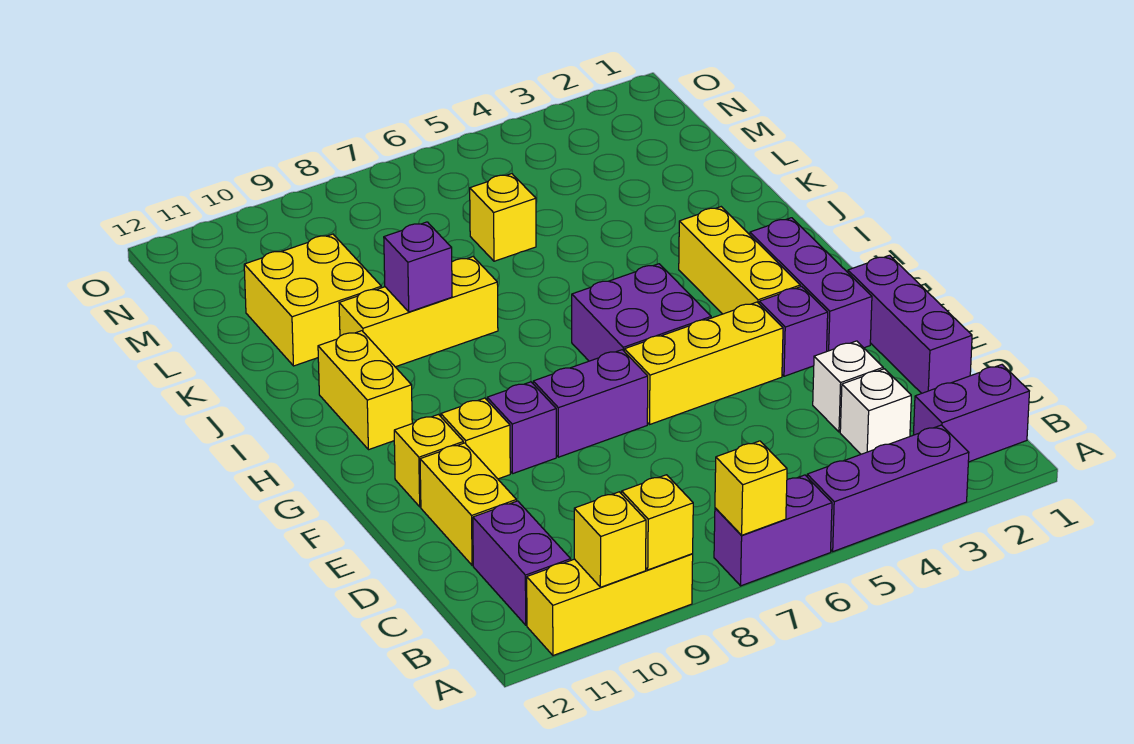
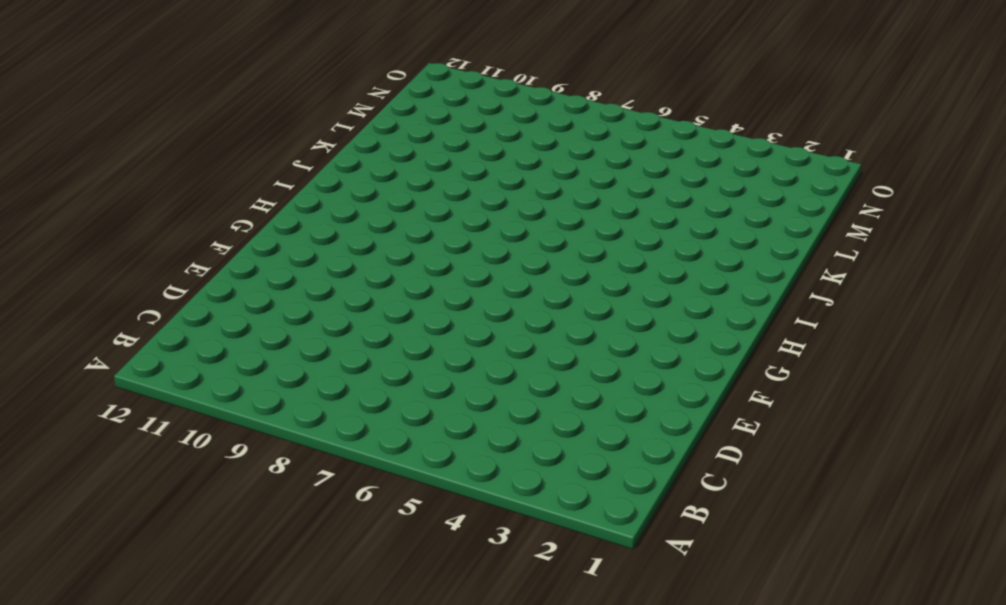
none -> purple brick A3:A5 level 1
none -> purple brick A6:A7 level 1
none -> yellow brick A9:A11 level 1

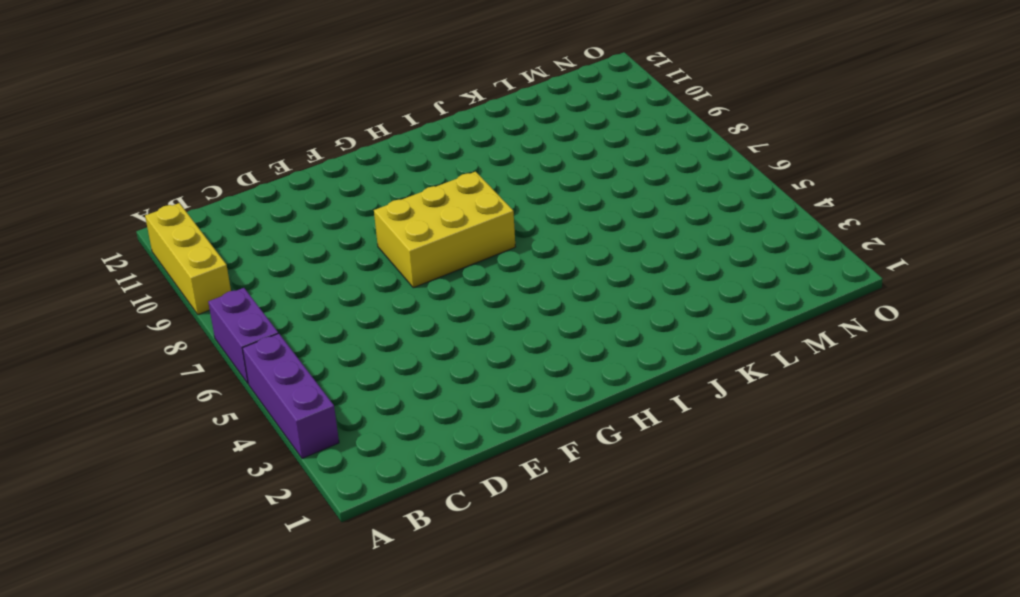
yellow brick F7:H8 level 1 -> purple brick F7:F8 level 1
none -> purple brick B1:B2 level 1
none -> purple brick B11:C11 level 1
none -> white brick C3 level 1

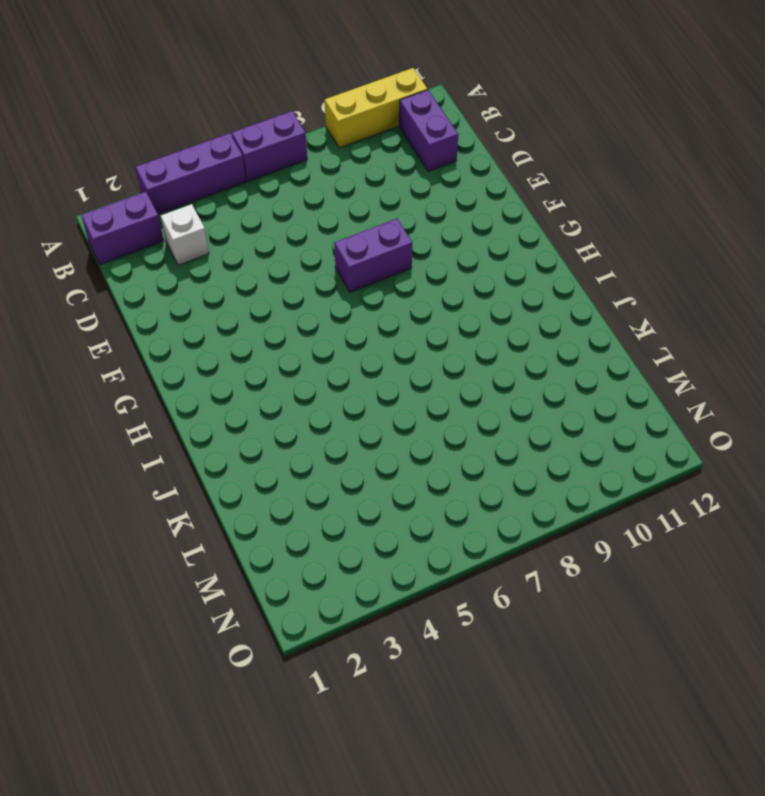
none -> purple brick D1:F1 level 1
none -> white brick D3 level 1
none -> yellow brick D11:E11 level 1

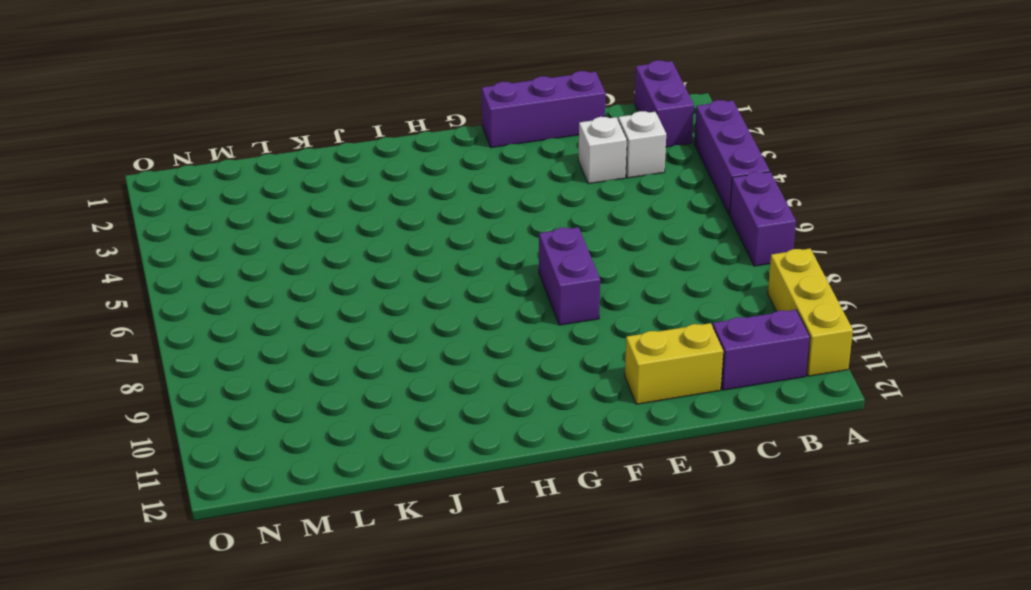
none -> purple brick F2:H2 level 1
none -> purple brick F3 level 1
none -> yellow brick F4:F6 level 1

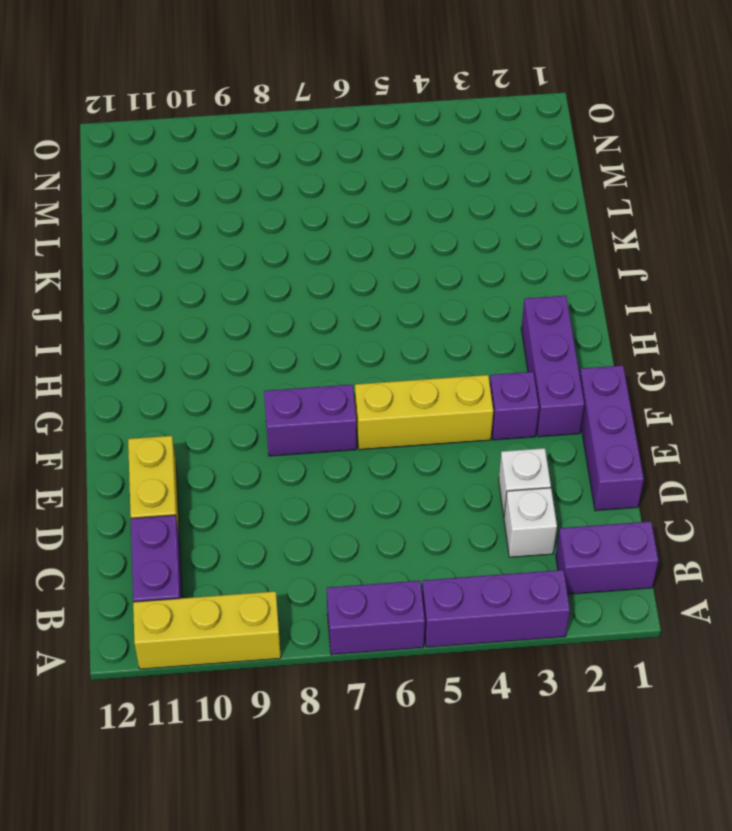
none -> purple brick F9 level 1
none -> yellow brick F10 level 1
none -> yellow brick F11 level 1

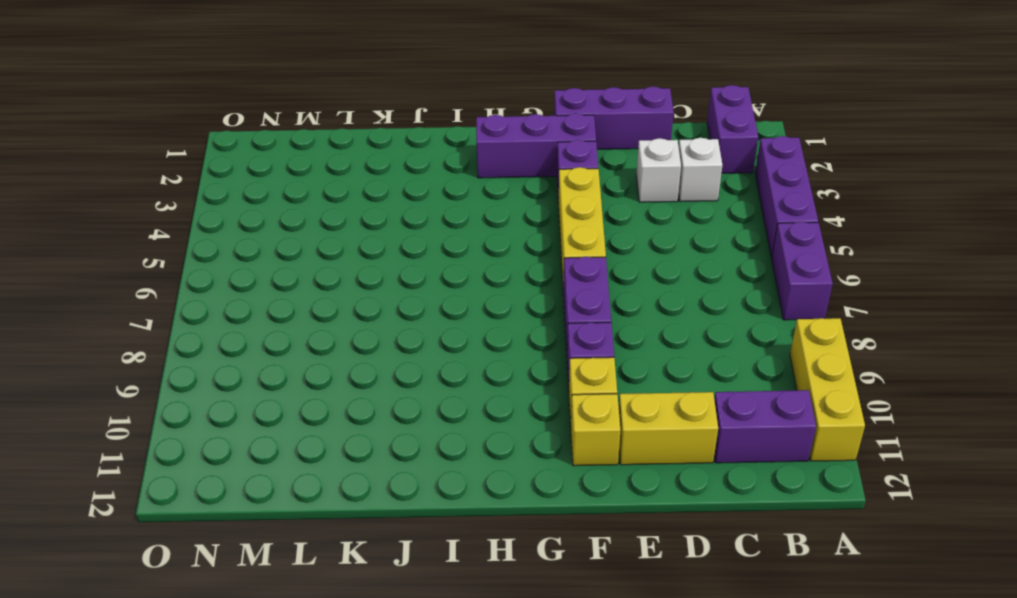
none -> yellow brick G3:I3 level 1
none -> purple brick G5:H6 level 1
none -> yellow brick H11:I11 level 1

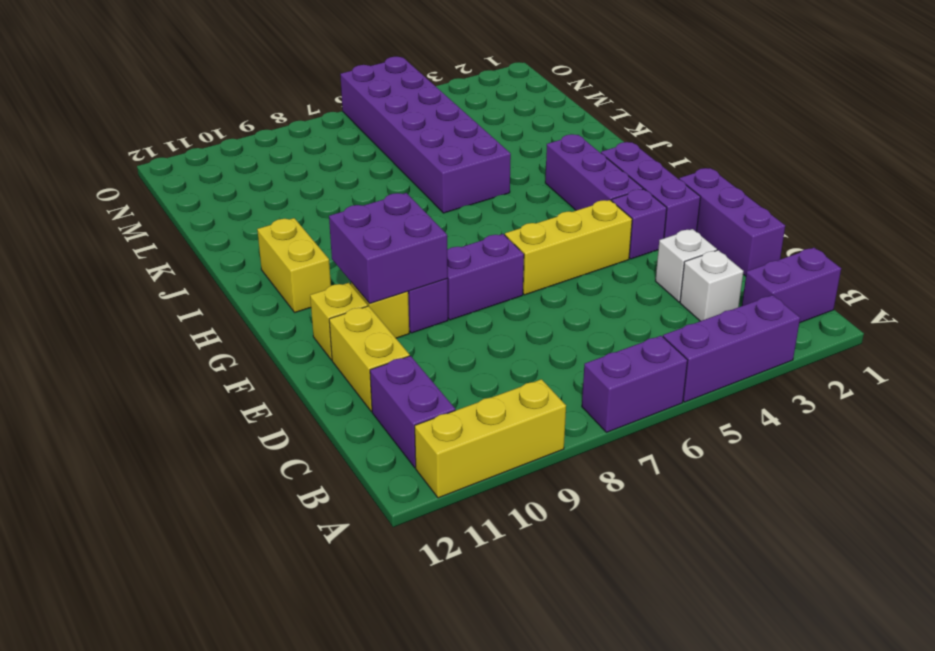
purple brick F9:G10 level 2 -> purple brick G5:H6 level 1
purple brick G3:I3 level 1 -> yellow brick G3:I3 level 1
purple brick J5:O6 level 1 -> yellow brick L6 level 1
none -> yellow brick J8:J10 level 1
none -> yellow brick K10:L11 level 1
none -> yellow brick A7 level 2

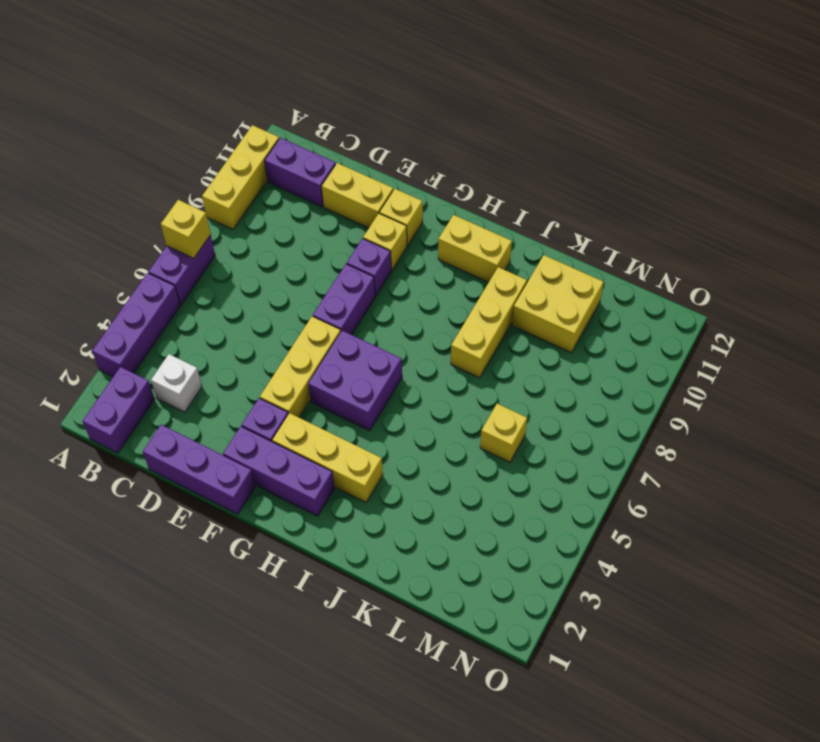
none -> white brick D3 level 1
none -> yellow brick A9 level 2
none -> yellow brick A10 level 2

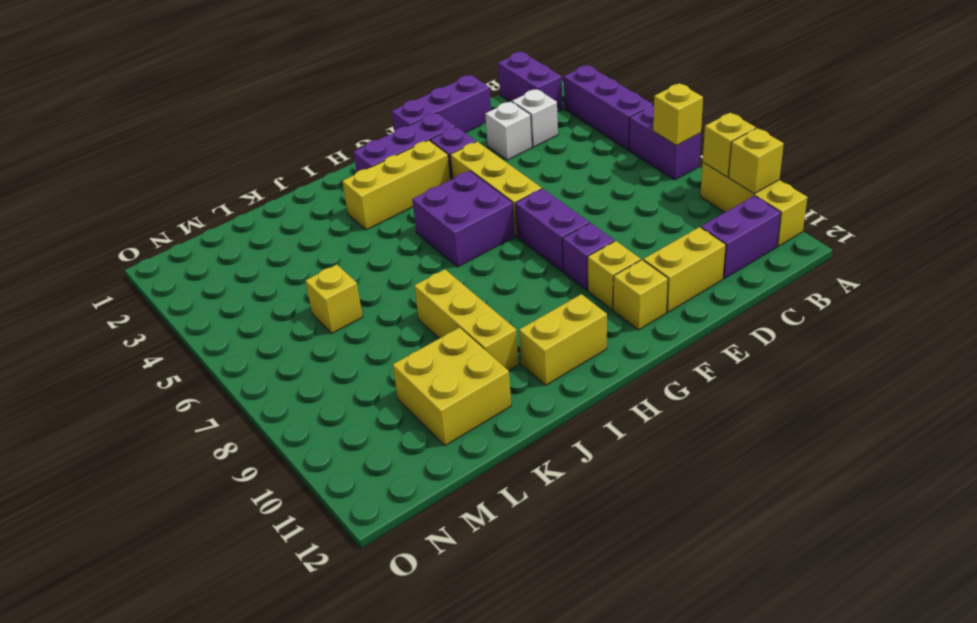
none -> purple brick J9 level 2

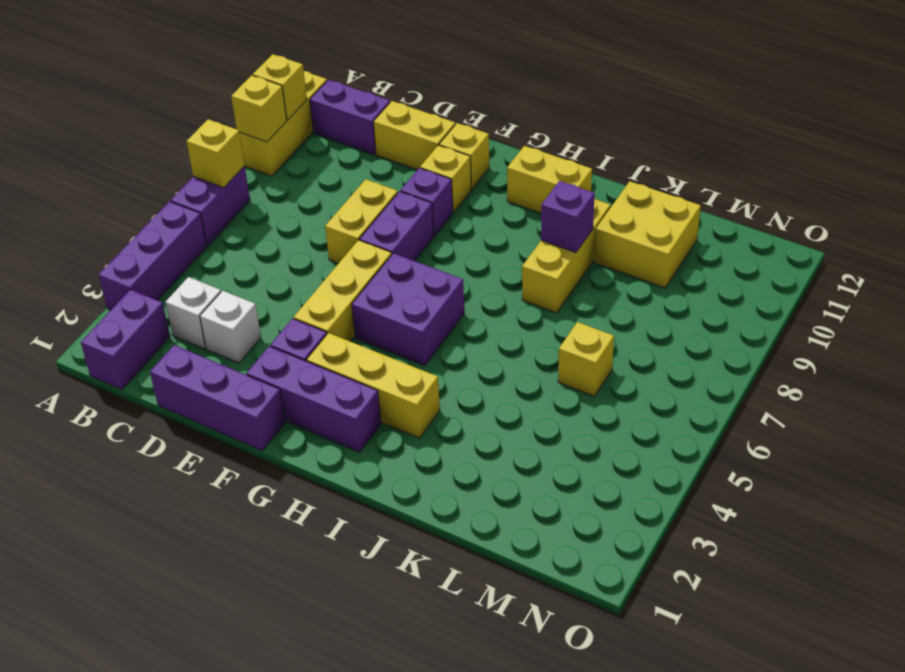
yellow brick E7:E8 level 1 -> none

